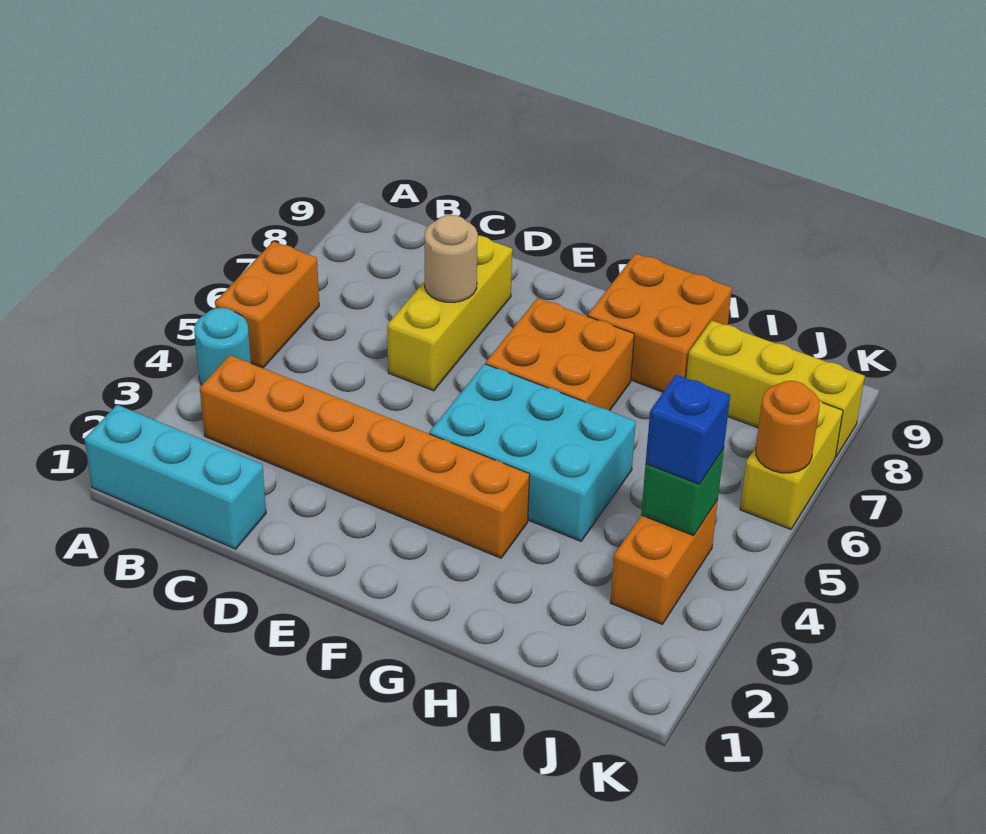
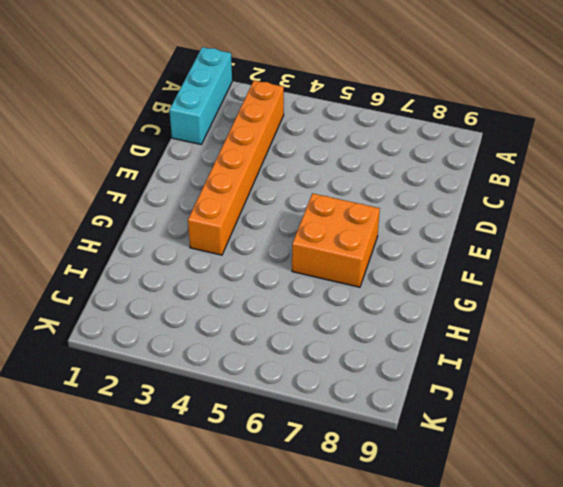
none -> cyan round brick A4 level 1
none -> orange brick A5:A6 level 1
none -> yellow brick D6:D8 level 1

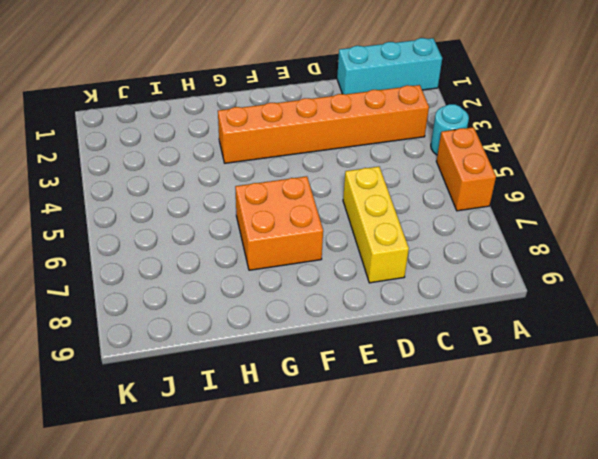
none -> cyan brick F4:H5 level 1
none -> orange brick G8:H9 level 1
none -> yellow brick I8:K8 level 1

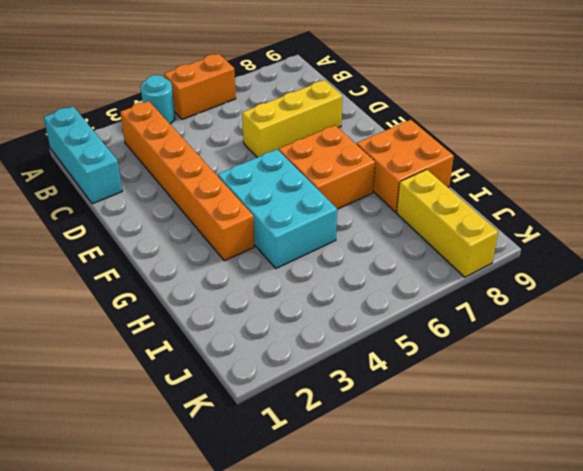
none -> orange brick J3:J4 level 1
none -> yellow brick K6:K7 level 1
none -> tan round brick D7 level 2

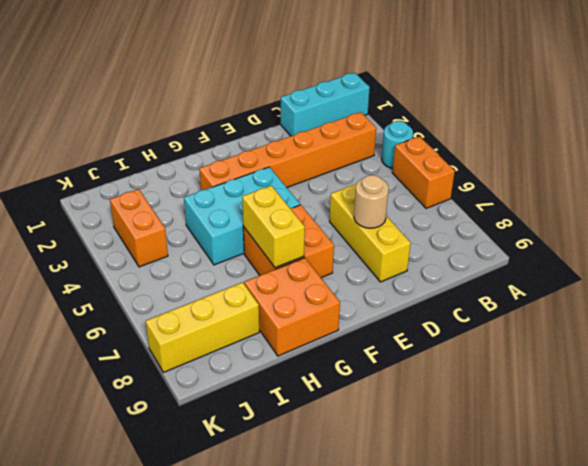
yellow brick G6:G7 level 2 -> yellow brick K6:K7 level 1
none -> green brick J4 level 2
none -> orange round brick K6 level 2
none -> blue brick J4 level 3

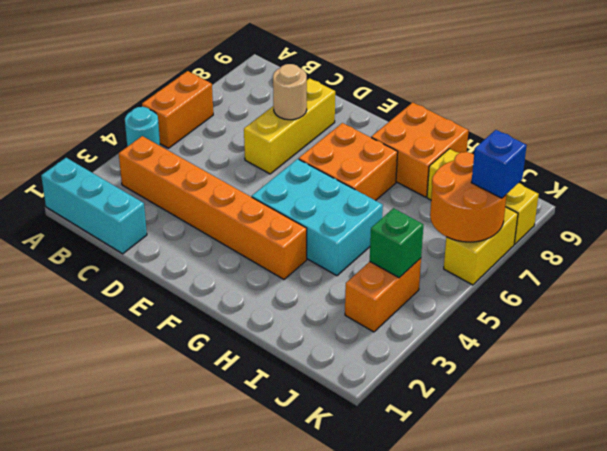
orange round brick J6:K7 level 2 -> orange round brick K6 level 2
blue brick K7 level 3 -> blue brick J4 level 3

